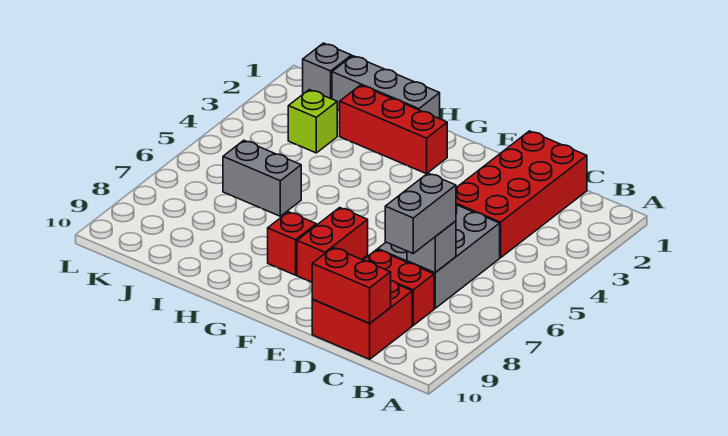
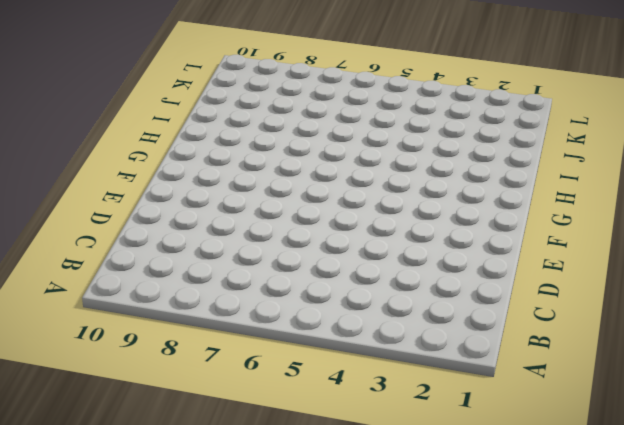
none -> red brick C1:D4 level 1
none -> grey brick C5:D7 level 1
none -> red brick C8:D8 level 1

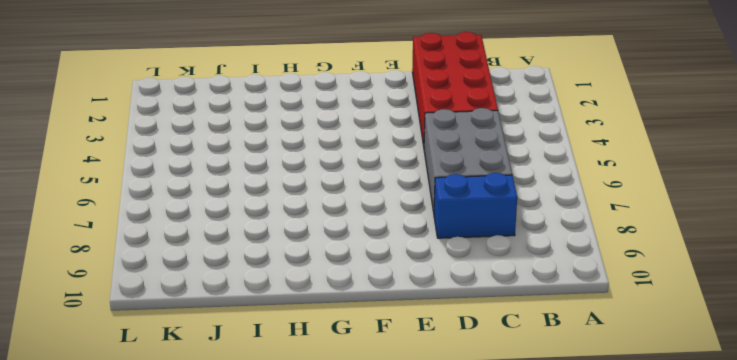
blue brick C8:D8 level 1 -> red brick C8:D8 level 1
none -> red brick C9:D10 level 1
none -> red brick F7:F8 level 1
none -> red brick G2:I2 level 1

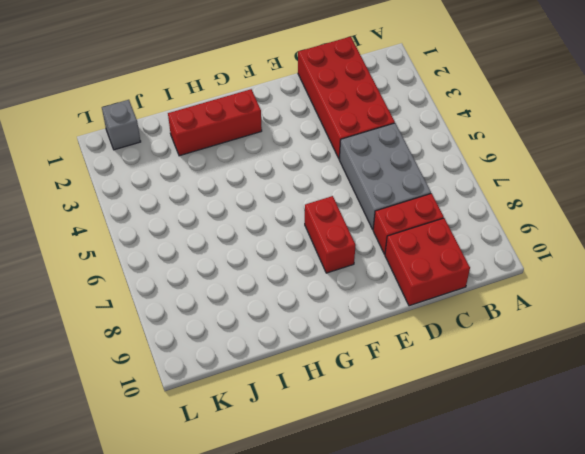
none -> red brick G8 level 1
none -> grey brick H1:J1 level 1
none -> grey brick I6:J6 level 1

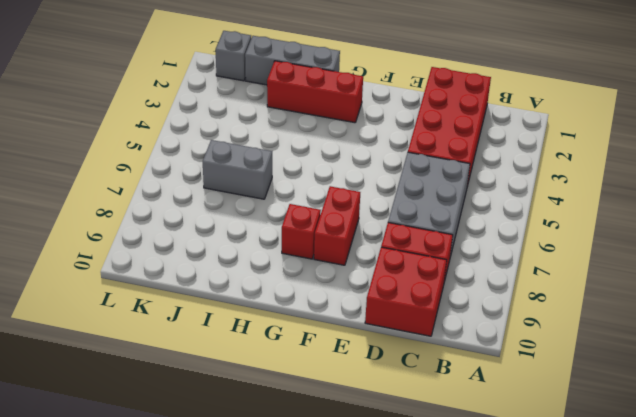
none -> lime brick J3 level 1
none -> grey brick C7 level 2
none -> red brick C10:D10 level 2

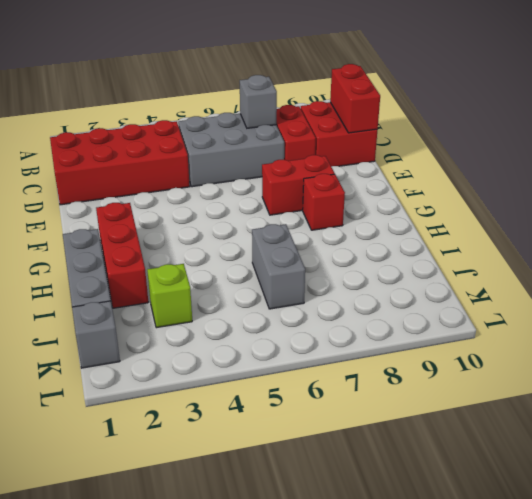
none -> grey brick C7:C8 level 3

